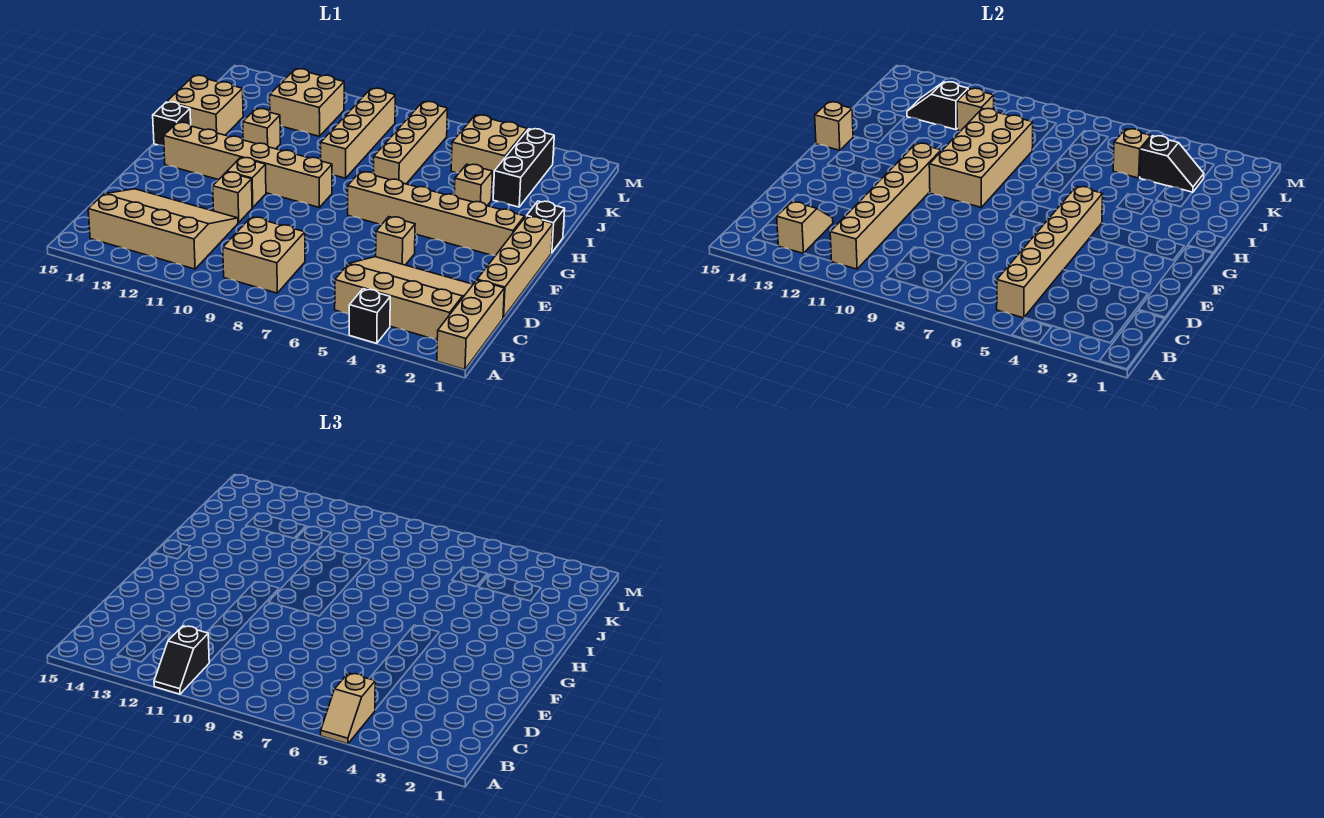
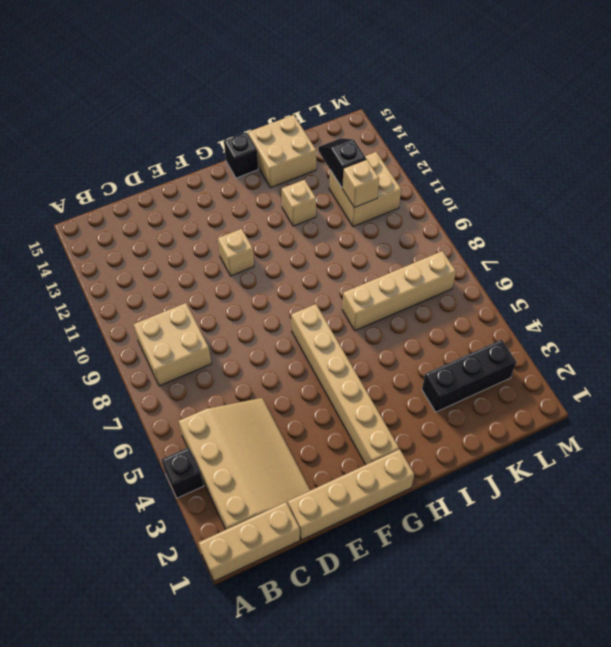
none -> tan slope B11:D14 level 1 top B
none -> tan brick E5 level 1
none -> tan brick E11 level 1
none -> tan brick G9:G14 level 1

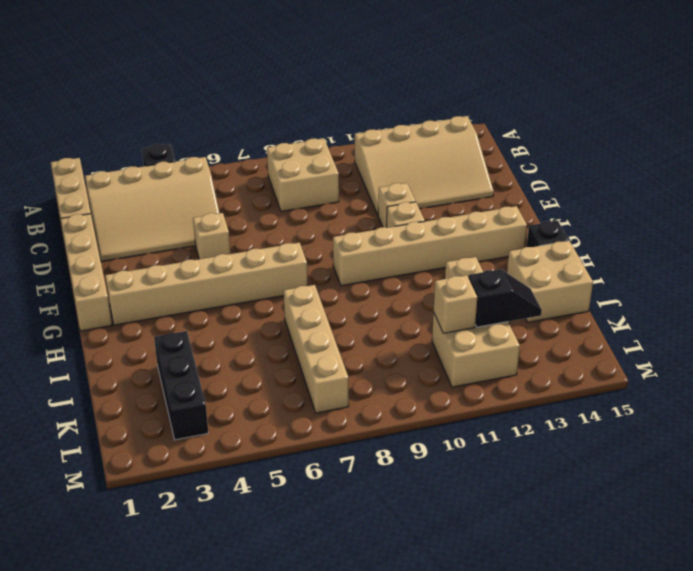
none -> black brick H1 level 1
none -> tan brick I4 level 1
none -> tan brick I9:L9 level 1
none -> tan brick K4:L5 level 1

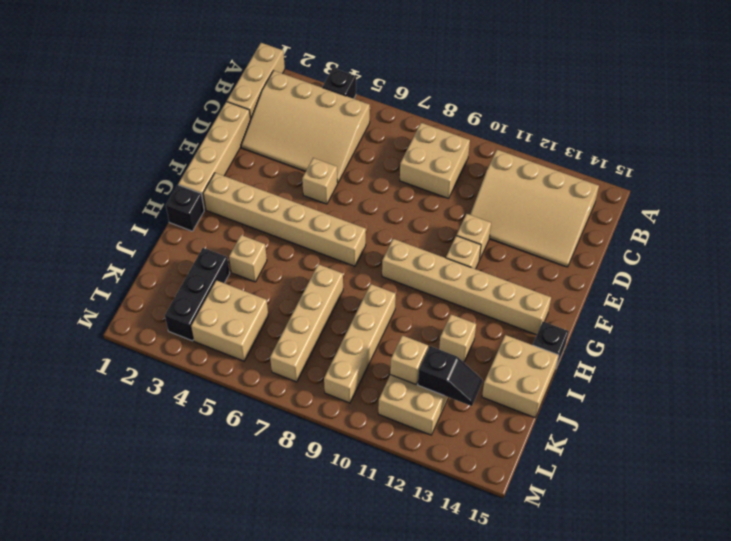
none -> tan brick B5:G5 level 2
none -> tan brick B11:G11 level 2
none -> tan slope B13:C13 level 2 top B
none -> tan brick G9:J10 level 2

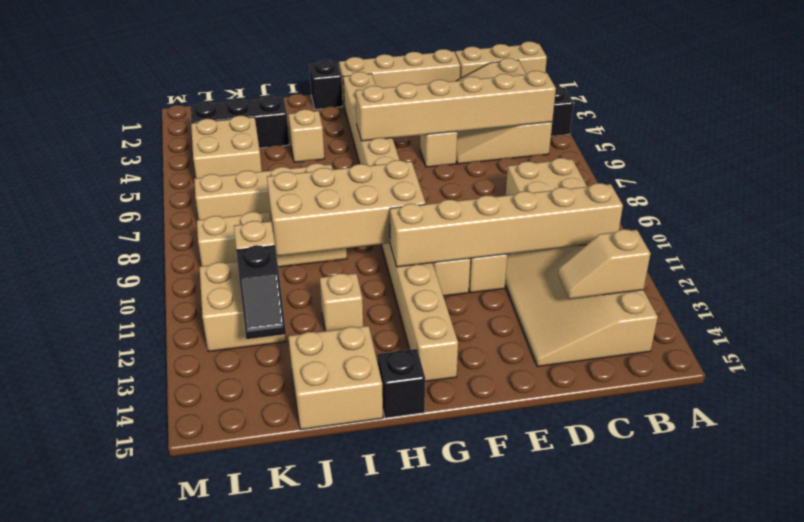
none -> tan brick H15 level 2
none -> black slope K3:K4 level 2 top 4
none -> tan brick K5 level 2
none -> tan slope A5:B5 level 3 top B

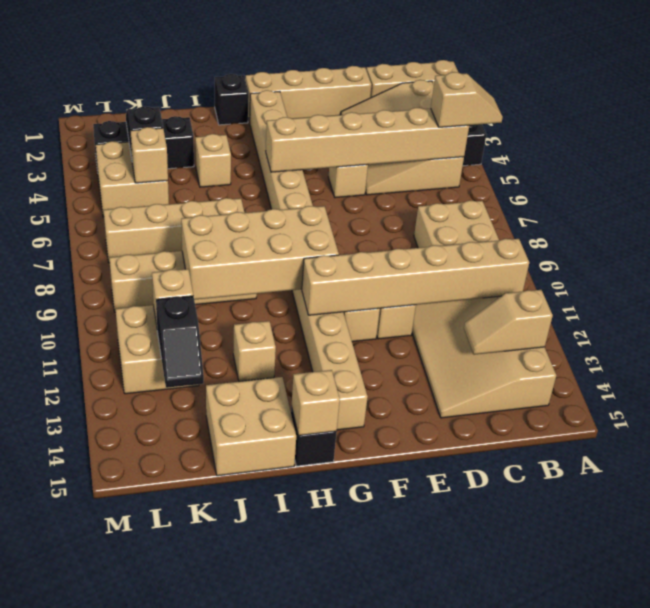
none -> black slope A11:B11 level 3 top B

